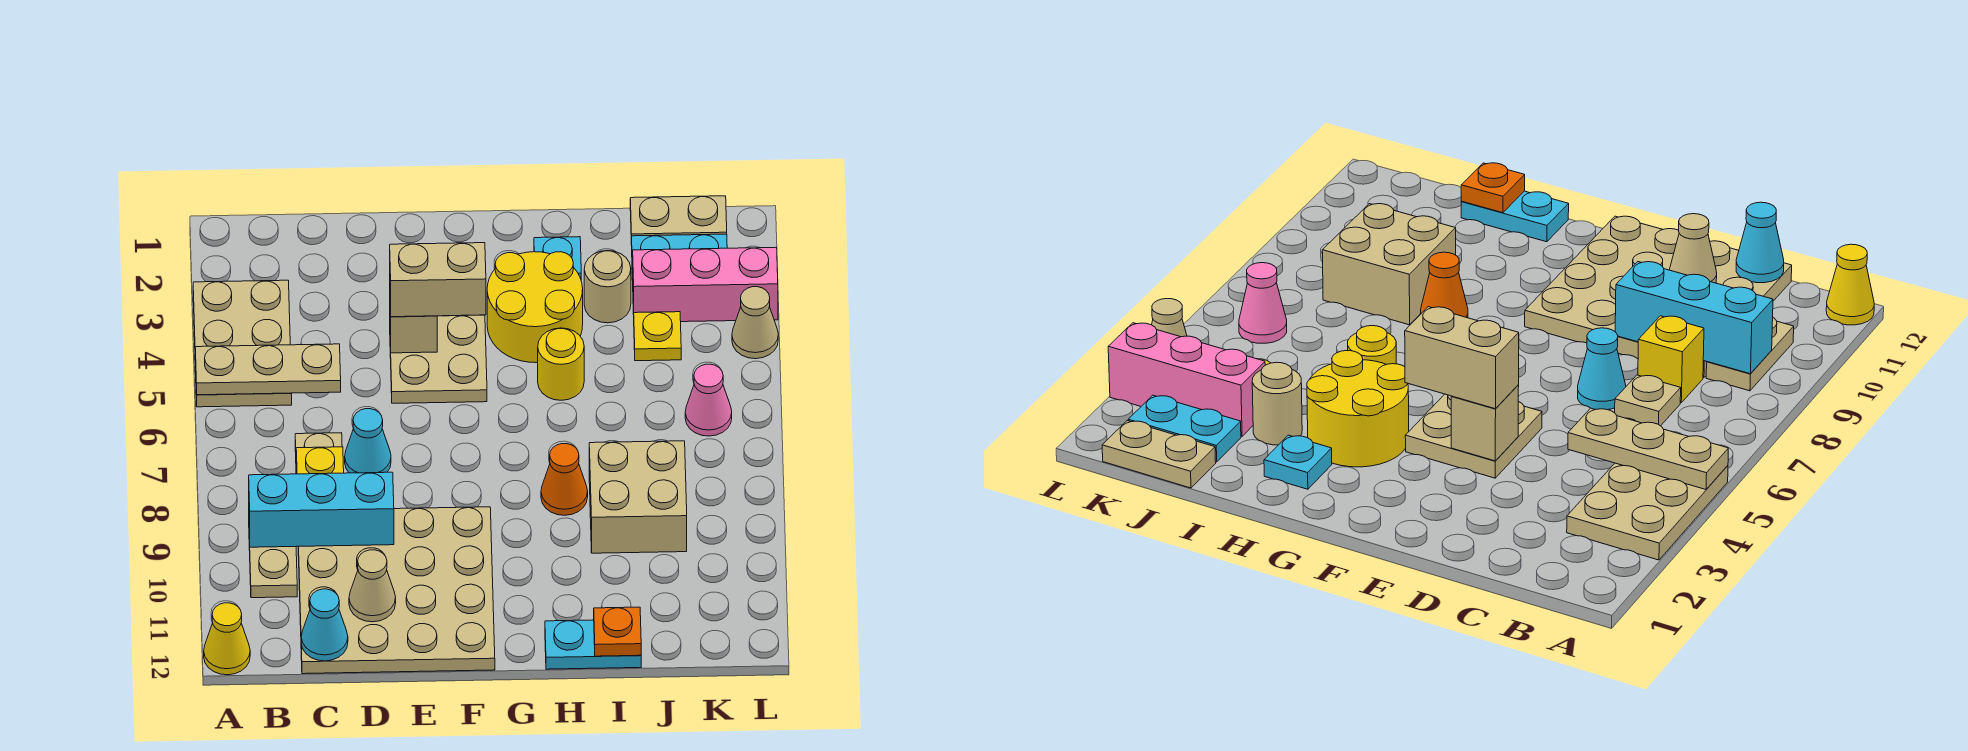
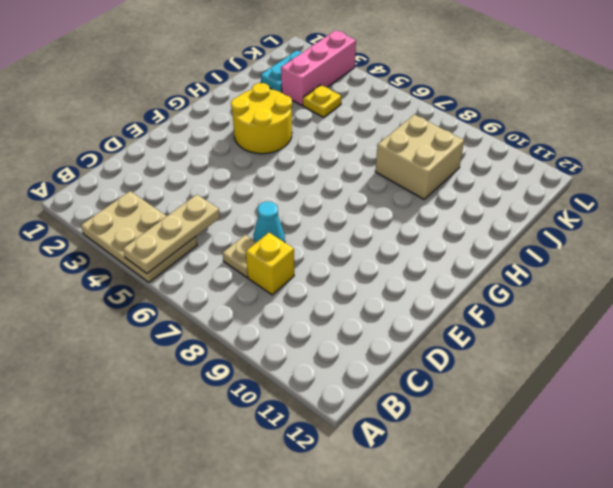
none -> yellow cone A12 level 1
none -> tan plate B9:B10 level 1
none -> tan plate C9:F12 level 1

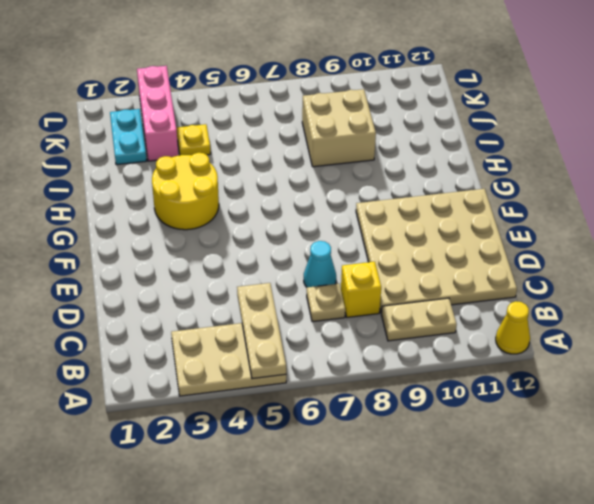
none -> tan plate E4:F5 level 1
none -> cyan plate H2 level 1
none -> yellow round brick H5 level 1

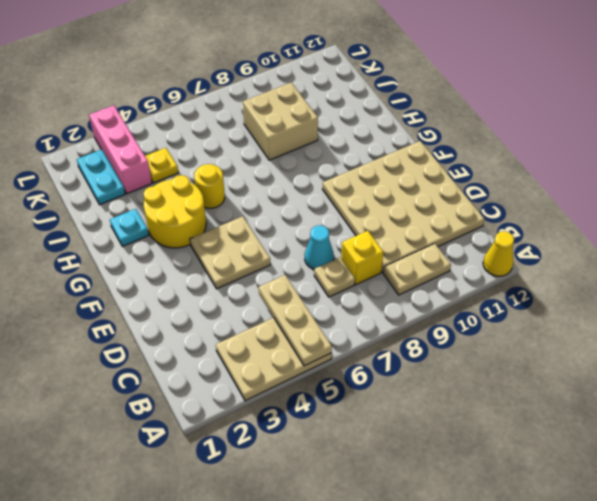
none -> orange cone H8 level 1
none -> cyan plate H12:I12 level 1
none -> tan round brick I3 level 1

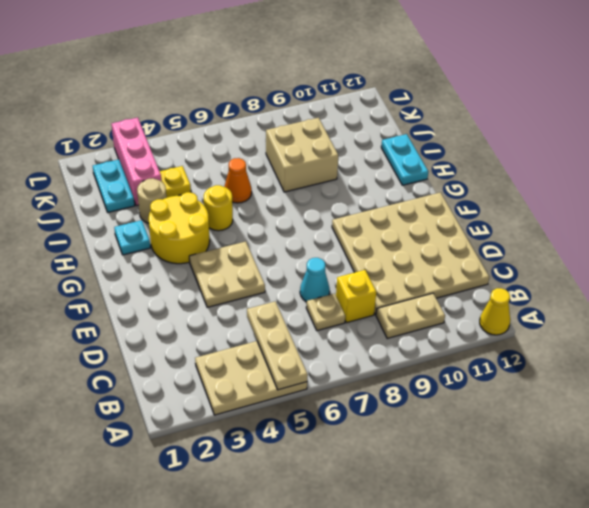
orange cone I6 level 1 -> orange cone H8 level 1
none -> tan plate J1:K1 level 1
none -> pink cone K6 level 1
none -> tan cone L4 level 1

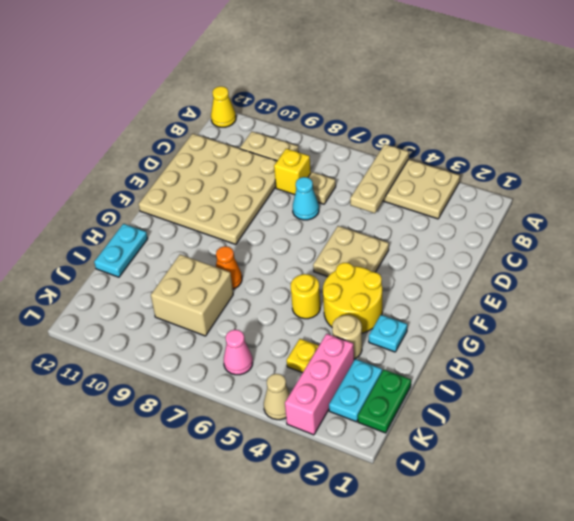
green plate J1:K1 level 1 -> tan plate J1:K1 level 1
none -> cyan brick B9:D9 level 2
none -> cyan cone C12 level 2
none -> tan cone D11 level 2

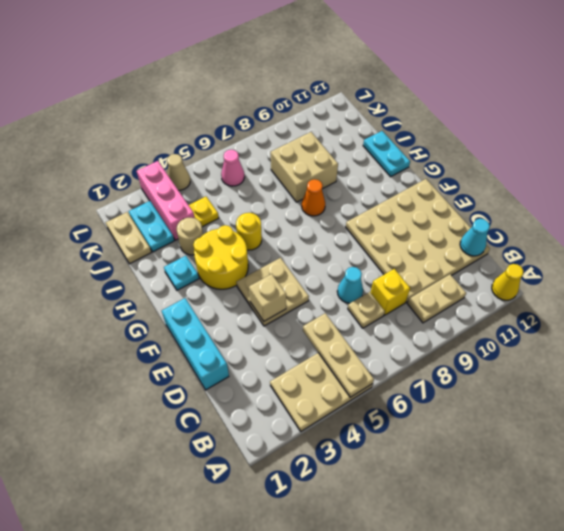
cyan brick D1:F1 level 1 -> cyan brick B9:D9 level 2
none -> tan cone D11 level 2
none -> orange plate I12 level 2
none -> tan brick E4:F4 level 3

